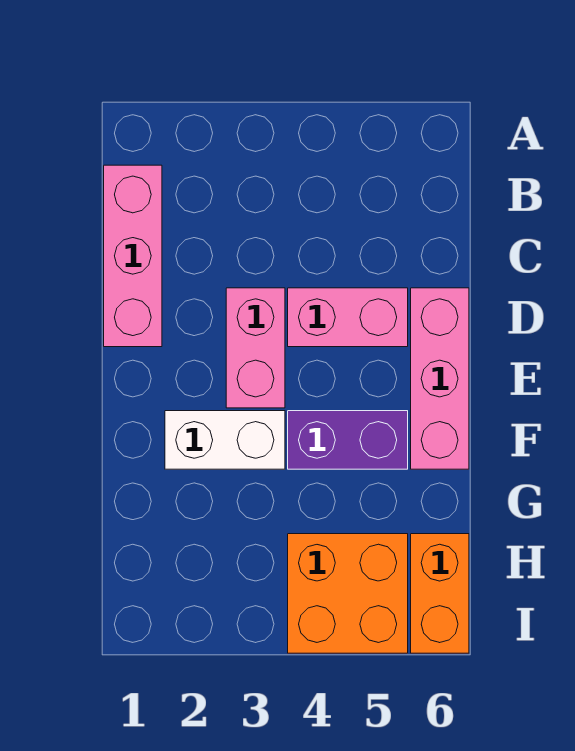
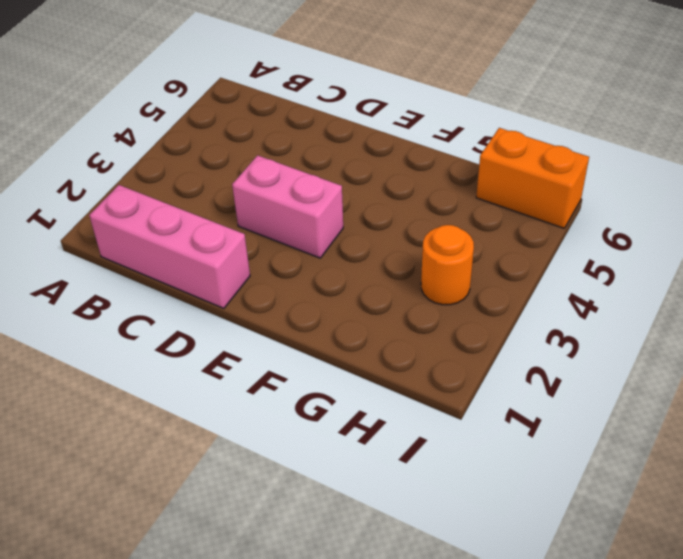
orange round brick H3 level 1 -> none
none -> pink brick D4:D5 level 1
none -> pink brick D6:F6 level 1

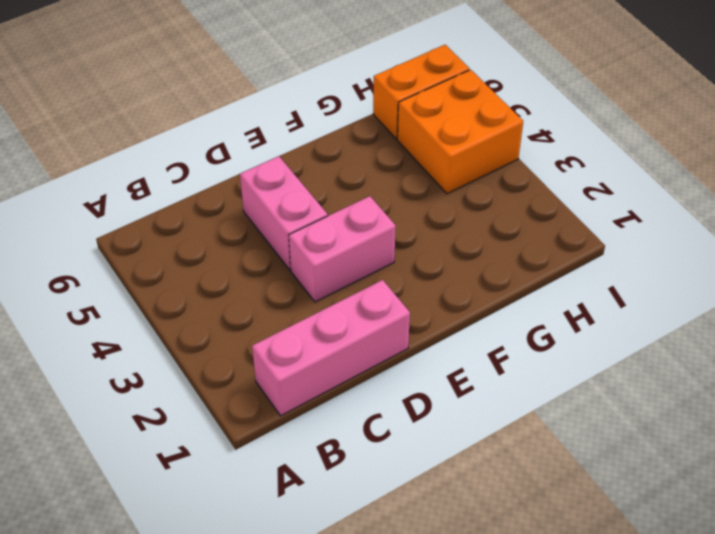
none -> pink brick D6:F6 level 1
none -> white brick F2:F3 level 1

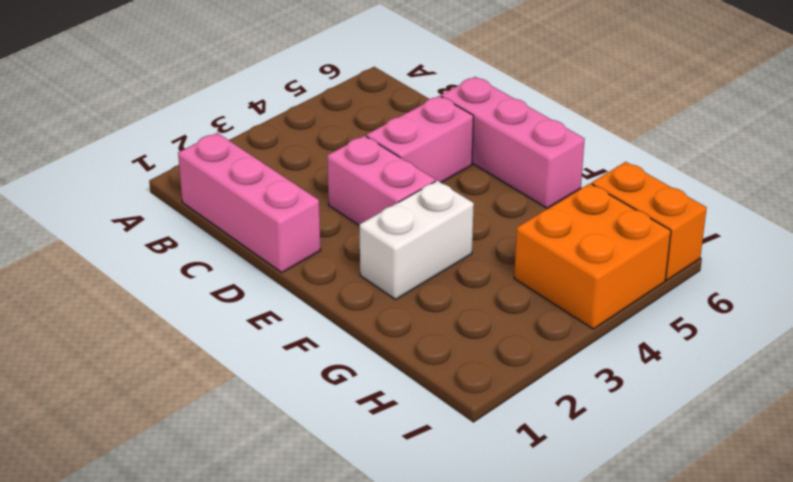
none -> purple brick F4:F5 level 1

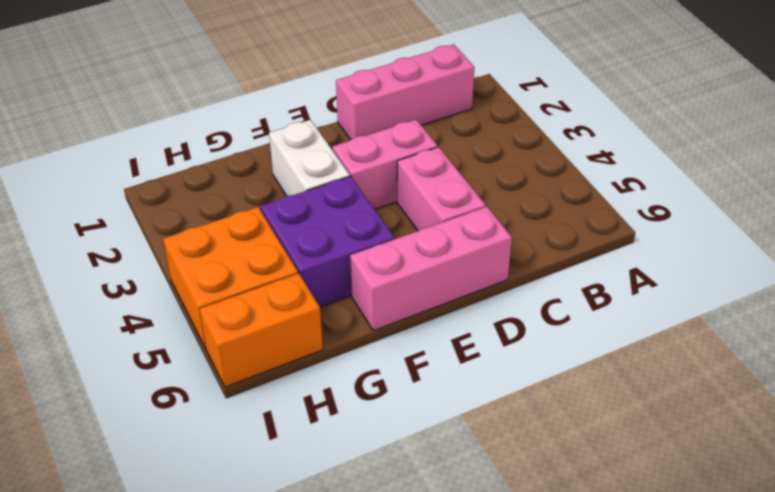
purple brick F4:G5 level 1 -> purple brick F4:F5 level 1

